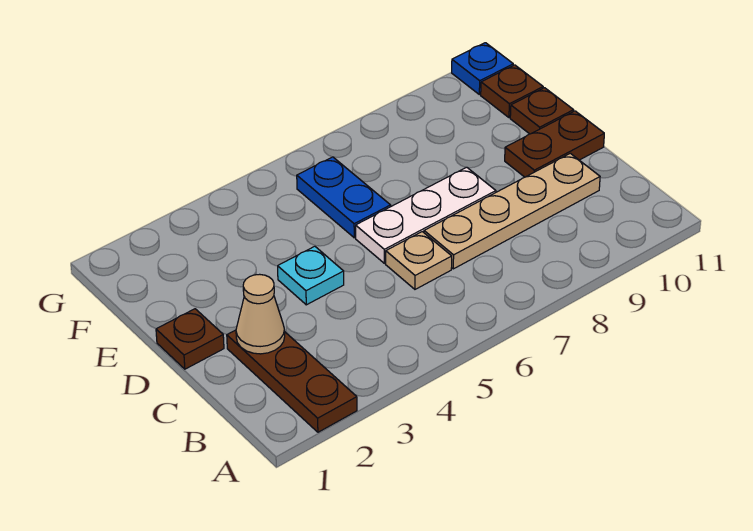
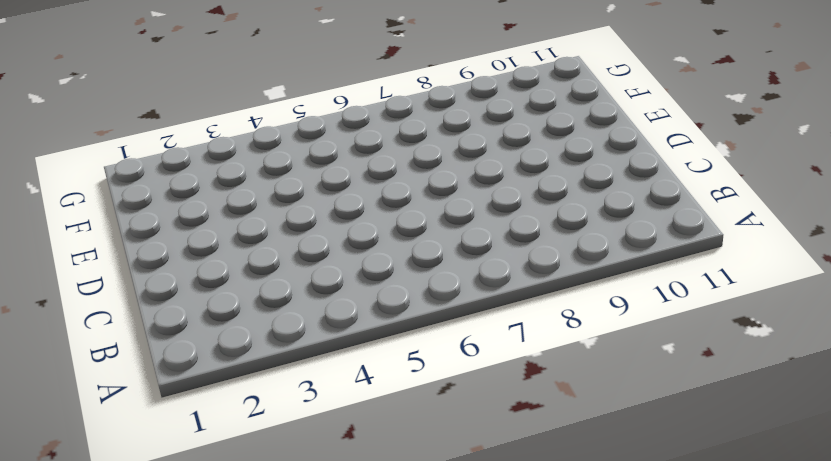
none -> brown plate A2:C2 level 1
none -> tan plate C6 level 1
none -> tan plate C7:C10 level 1

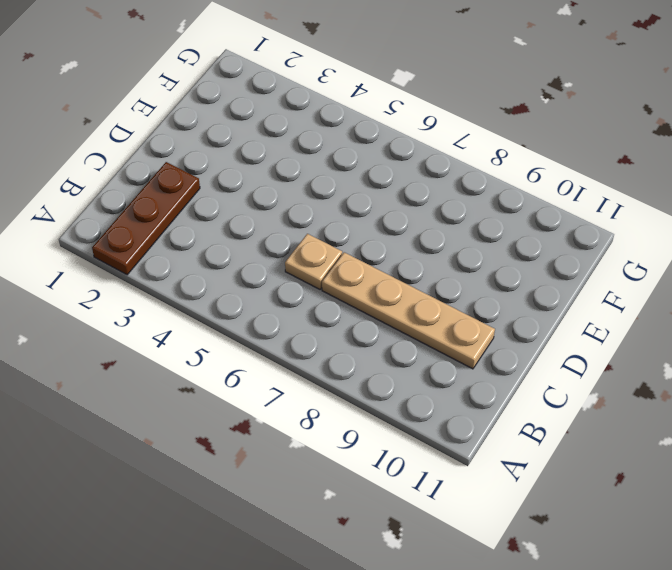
none -> brown plate D1 level 1
none -> cyan plate D4 level 1
none -> white plate D6:D8 level 1

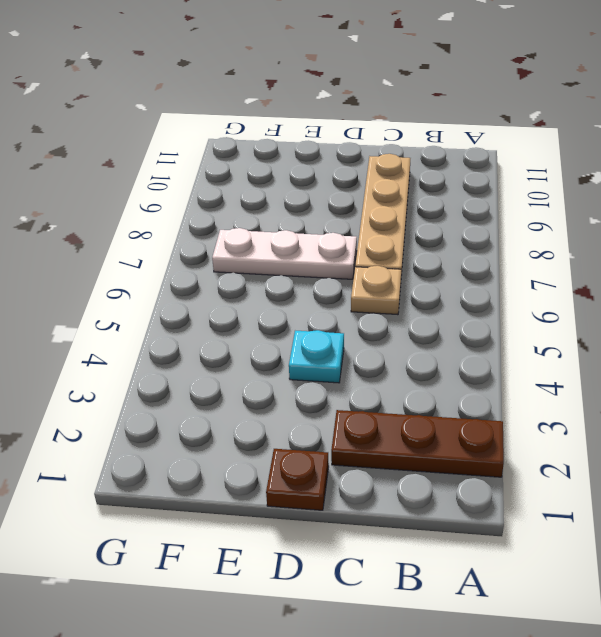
white plate D7:F7 level 1 -> white plate D6:D8 level 1
none -> brown plate D10:D11 level 1
none -> blue plate E6:F6 level 1
none -> brown plate E11 level 1

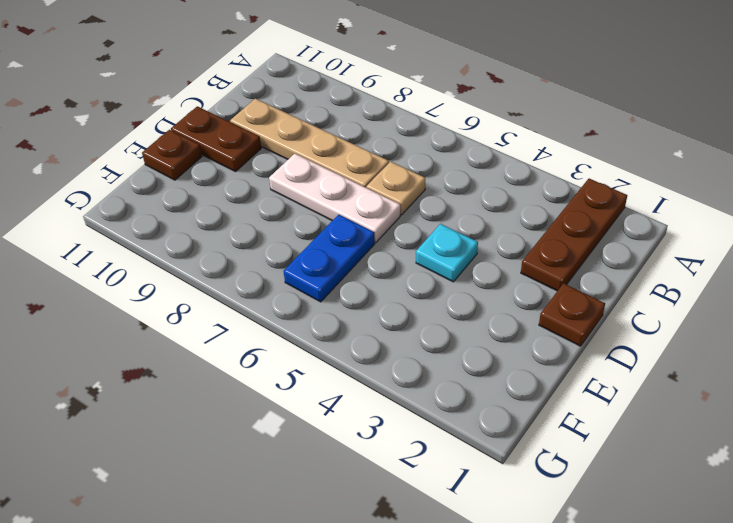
none -> brown plate F11 level 1
none -> blue plate G11 level 1
none -> tan cone C2 level 2

